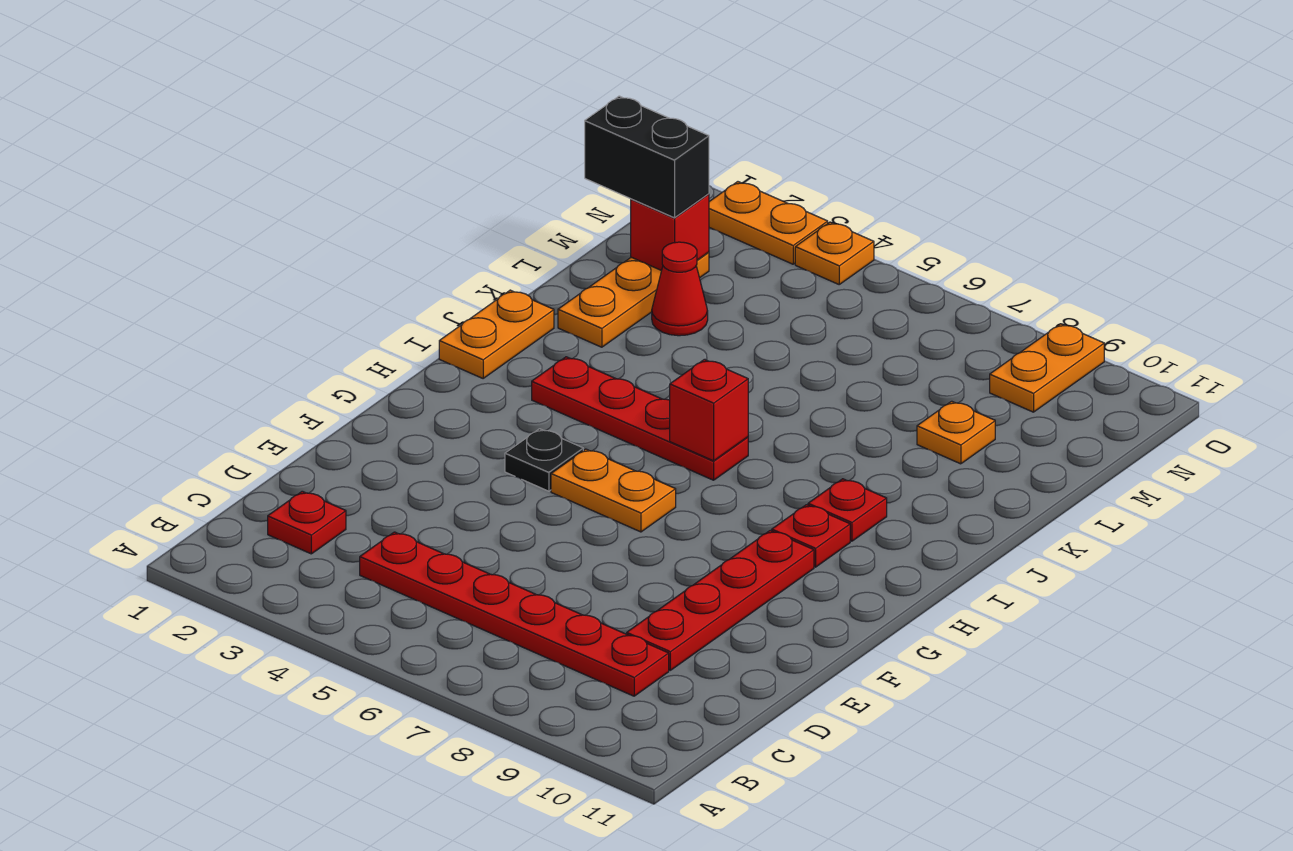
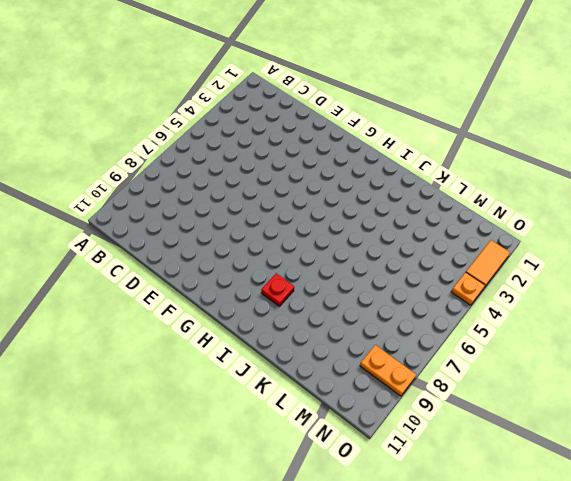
orange tile O2:O3 level 1 -> orange plate O2:O3 level 1
none -> red plate C2 level 1
none -> red plate C4:C9 level 1
none -> red plate D9:G9 level 1

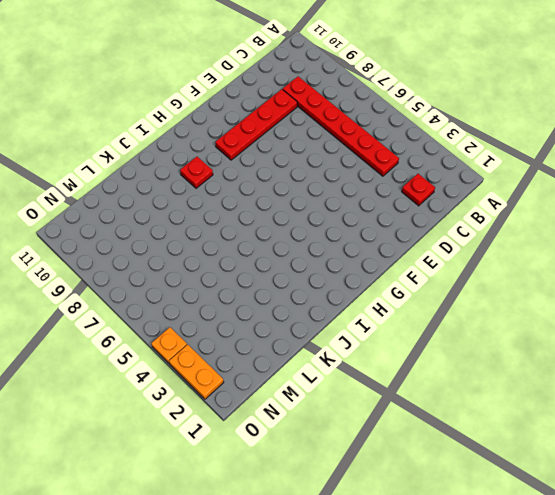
none -> black plate G4 level 1
none -> orange plate G5:G6 level 1
none -> red plate H9 level 1

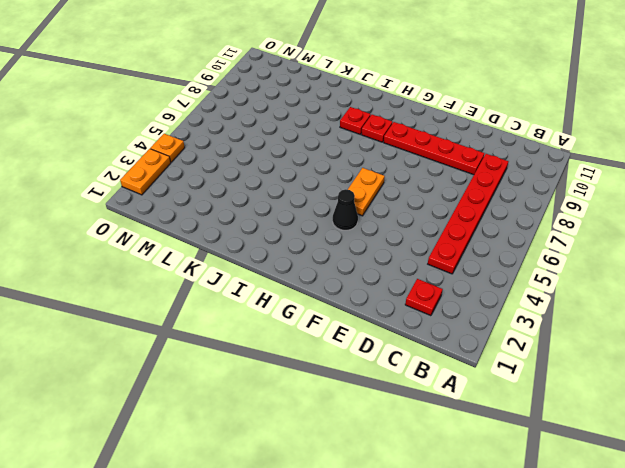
black cone G4 level 1 -> black plate G4 level 1
none -> orange plate I1:J1 level 1
none -> red plate I3:I6 level 1
none -> orange plate K2:M2 level 1

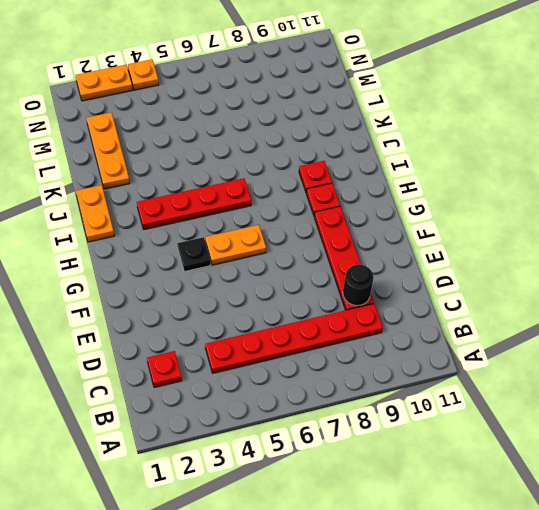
black round brick D9 level 2 -> none
none -> red cone L3 level 1
none -> orange plate L9 level 1
none -> orange plate N9:O9 level 1

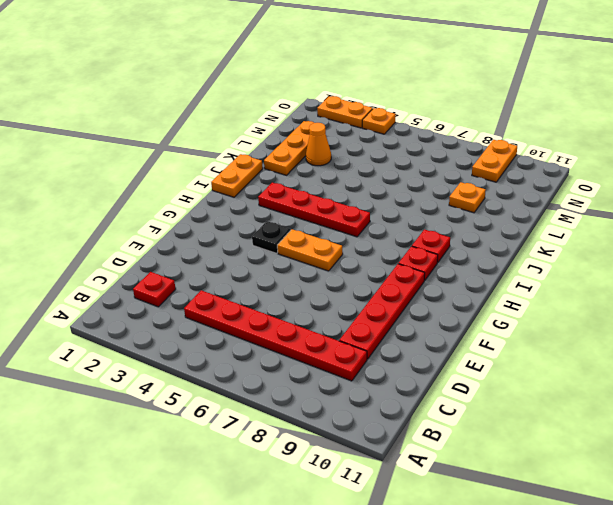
orange cone L3 level 1 -> red cone L3 level 1
none -> red brick I6 level 2
none -> red brick M2 level 2
none -> black brick M1:M2 level 3

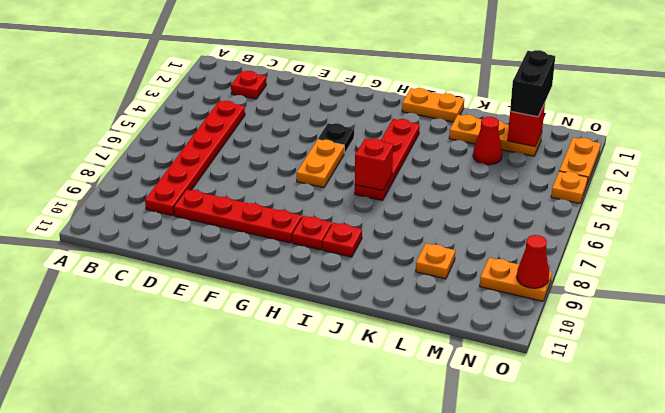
red cone O9 level 2 -> none

